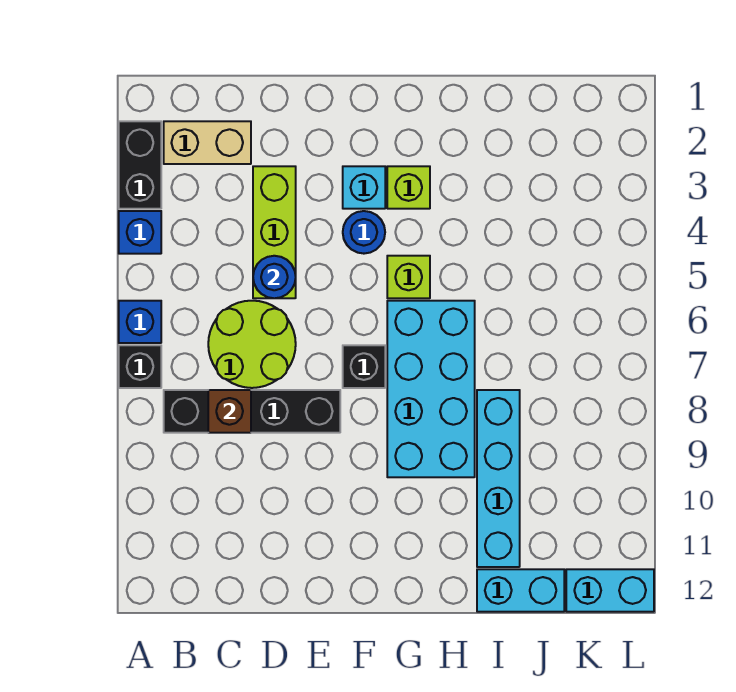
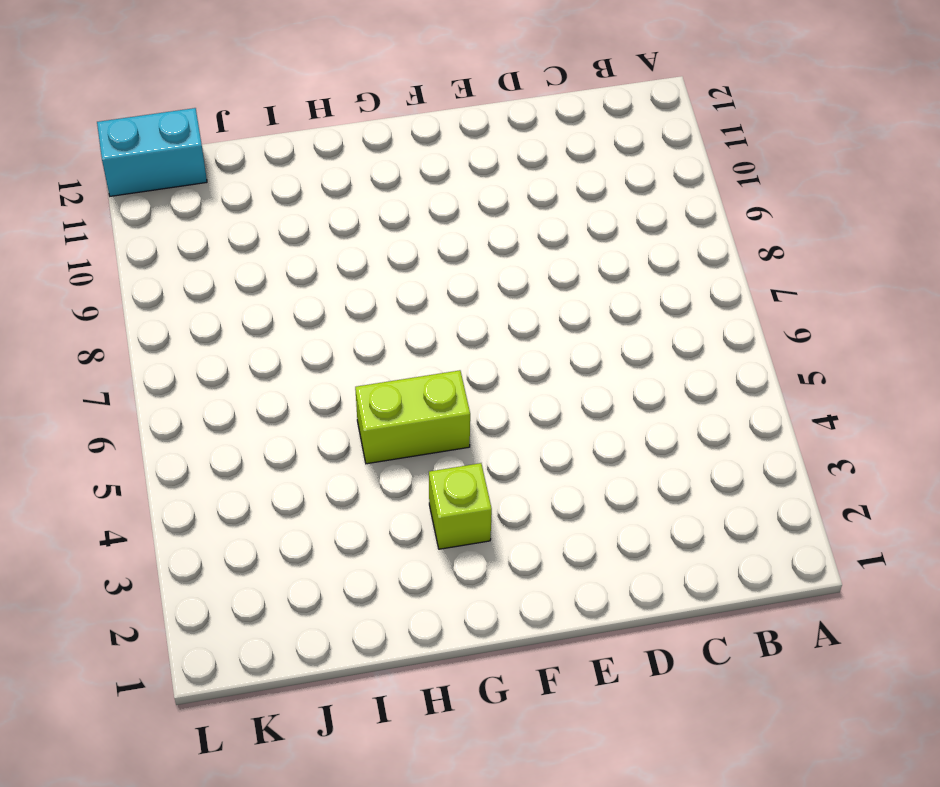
lime brick G5:H5 level 1 -> lime brick G5 level 1
none -> black brick A2:A3 level 1
none -> blue brick A4 level 1
none -> blue brick A6 level 1

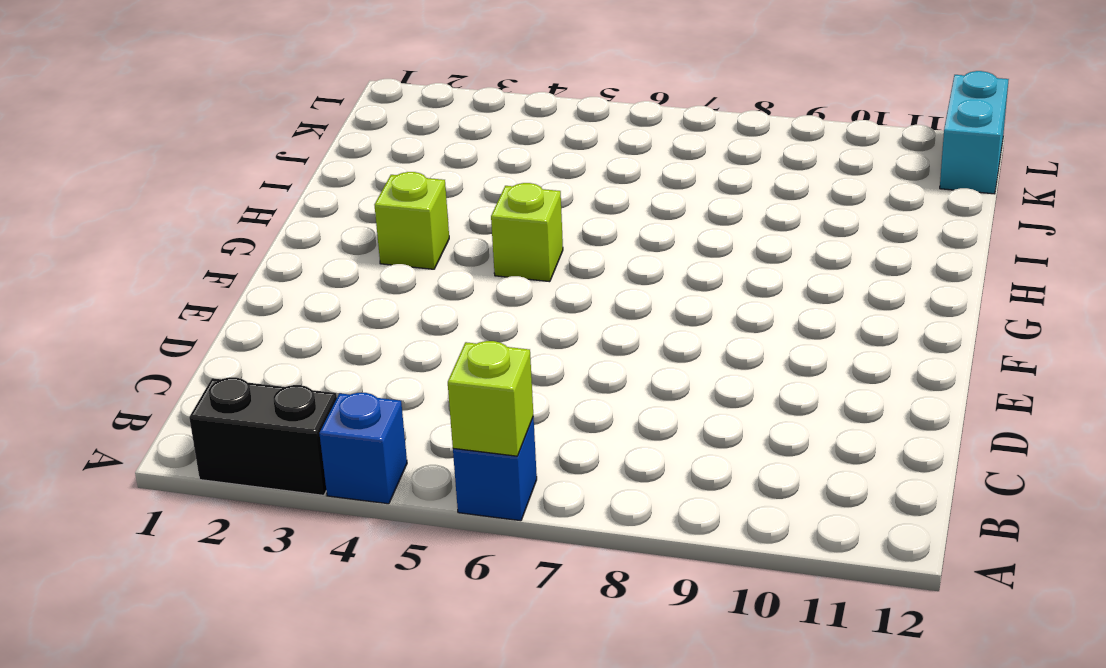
lime brick A6 level 2 -> none
none -> black brick A7 level 1
none -> tan brick B2:C2 level 1
none -> black brick B8:E8 level 1

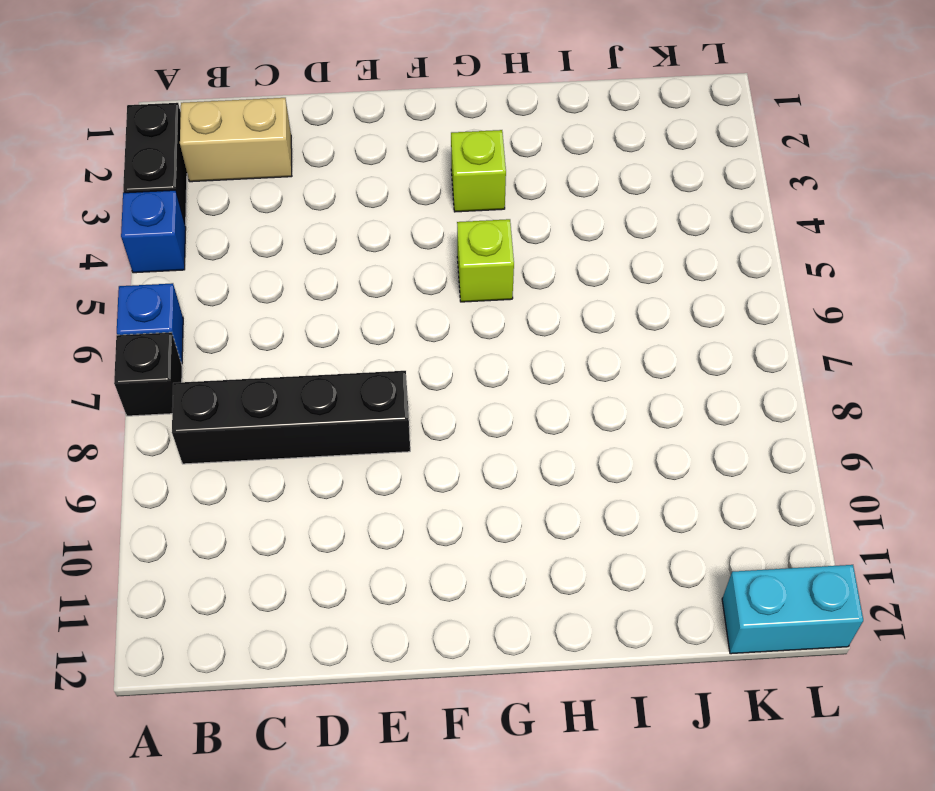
none -> lime round brick C6:D7 level 1
none -> lime brick D3:D5 level 1
none -> cyan brick F3 level 1

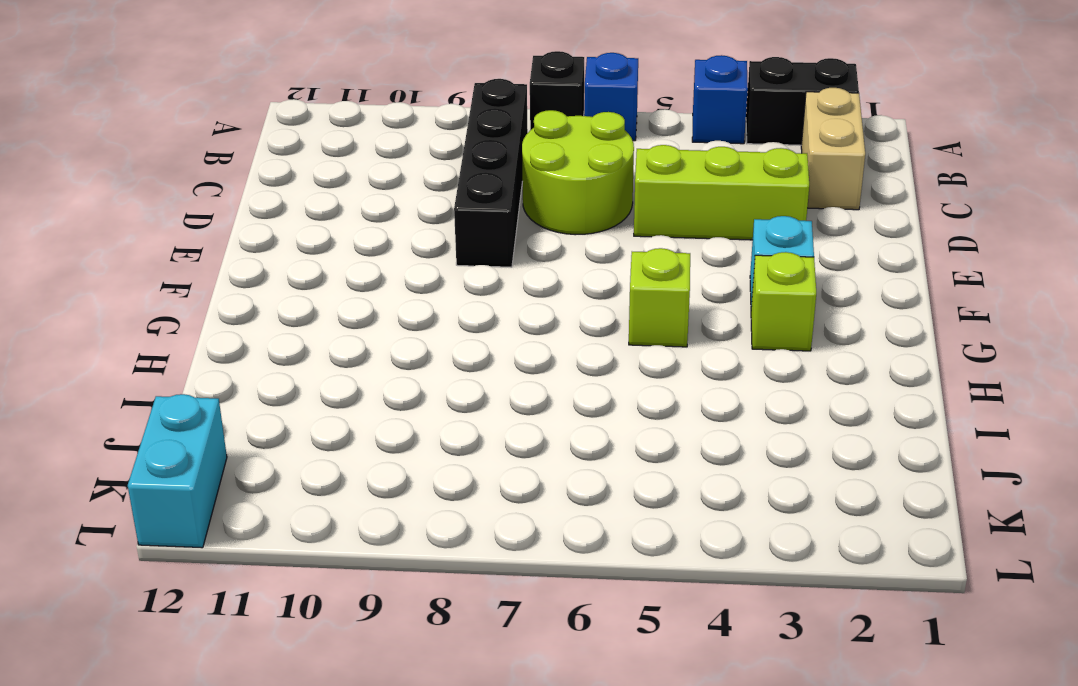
none -> blue round brick F4 level 1
none -> black brick F7 level 1
none -> cyan brick G6:H9 level 1

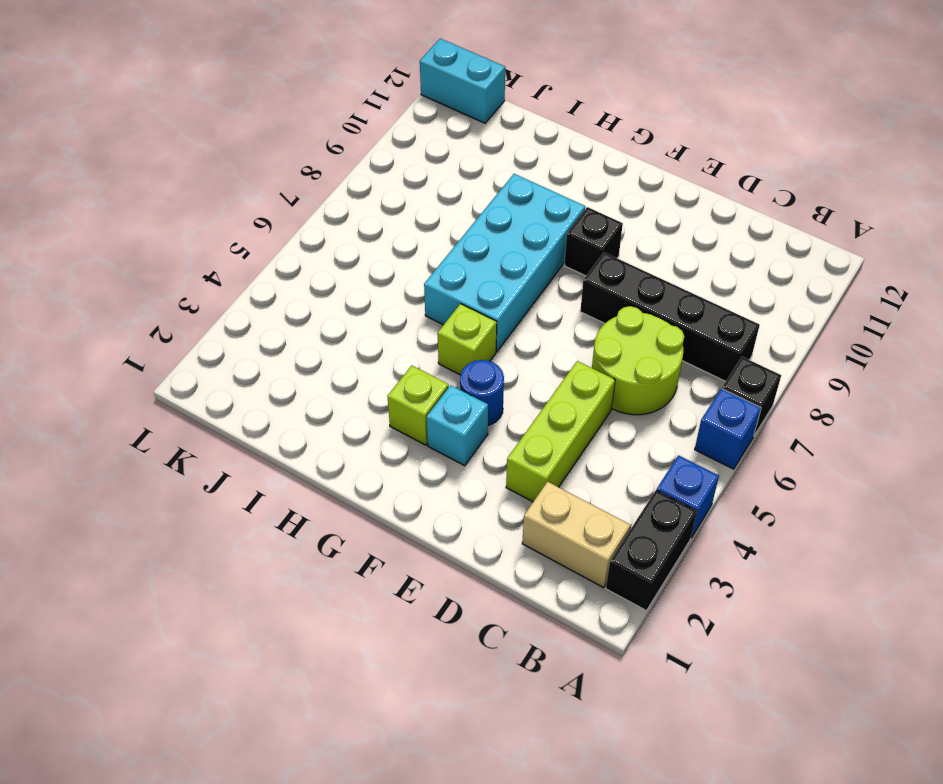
black brick F9 level 1 -> black brick F7 level 1
none -> cyan brick I8:I11 level 1
none -> cyan brick I12:J12 level 1
none -> brown brick C8 level 2

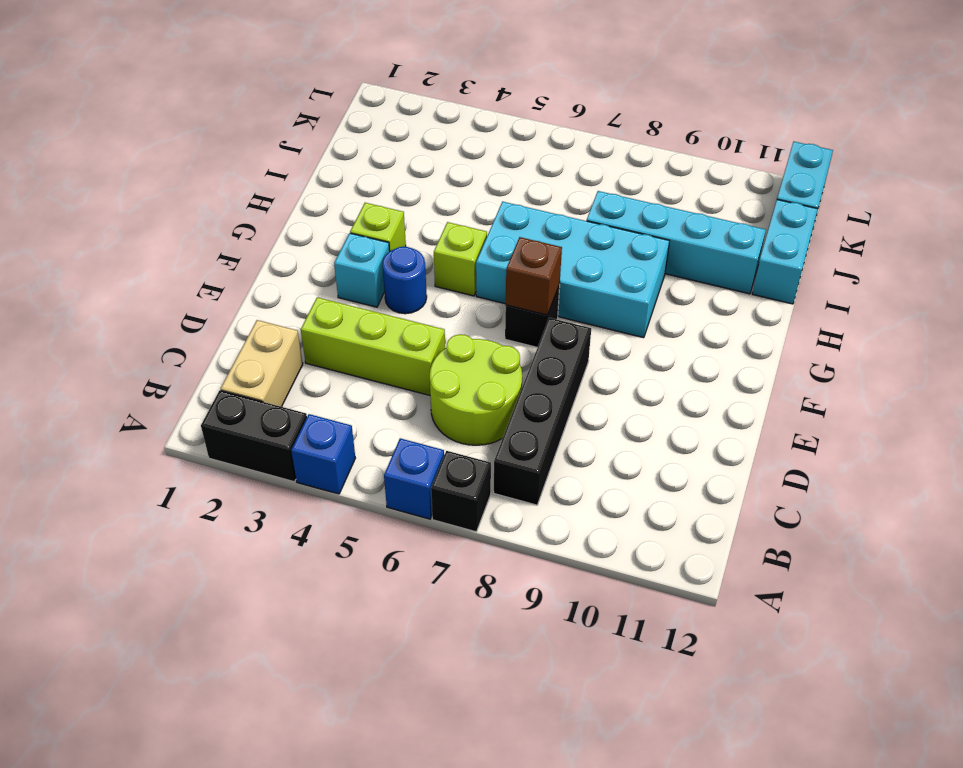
brown brick F7 level 2 -> brown brick C8 level 2
none -> blue round brick D5 level 2

